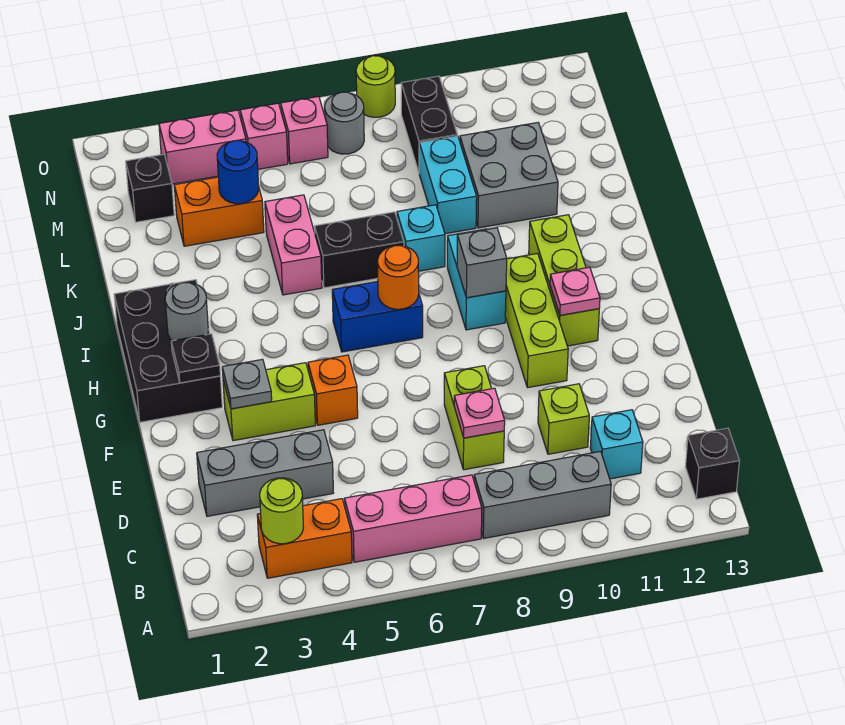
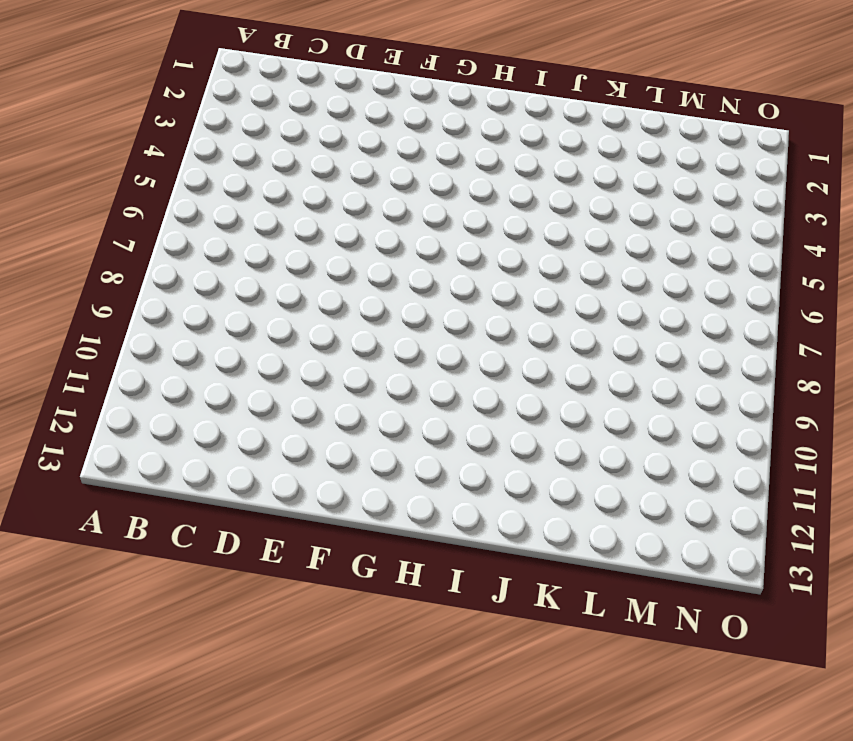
none -> orange brick B3:B4 level 1
none -> pink brick B5:B7 level 1
none -> grey brick B8:B10 level 1
none -> black brick B13 level 1

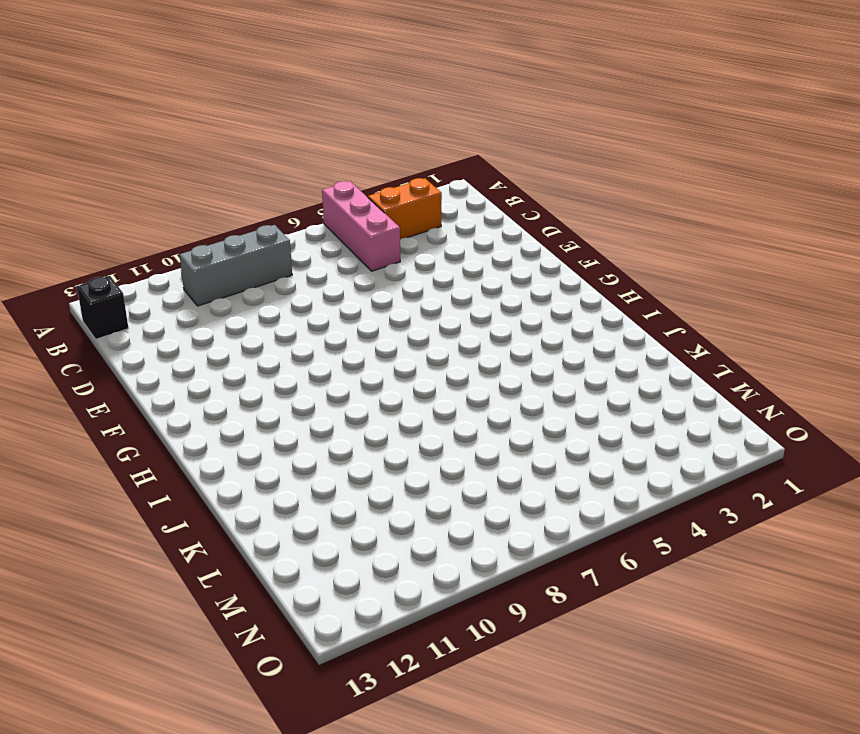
pink brick A5:C5 level 1 -> pink brick B5:B7 level 1
none -> cyan brick C11 level 1
none -> grey brick D2:D4 level 1
none -> lime brick D8:E8 level 1
none -> lime brick D10 level 1

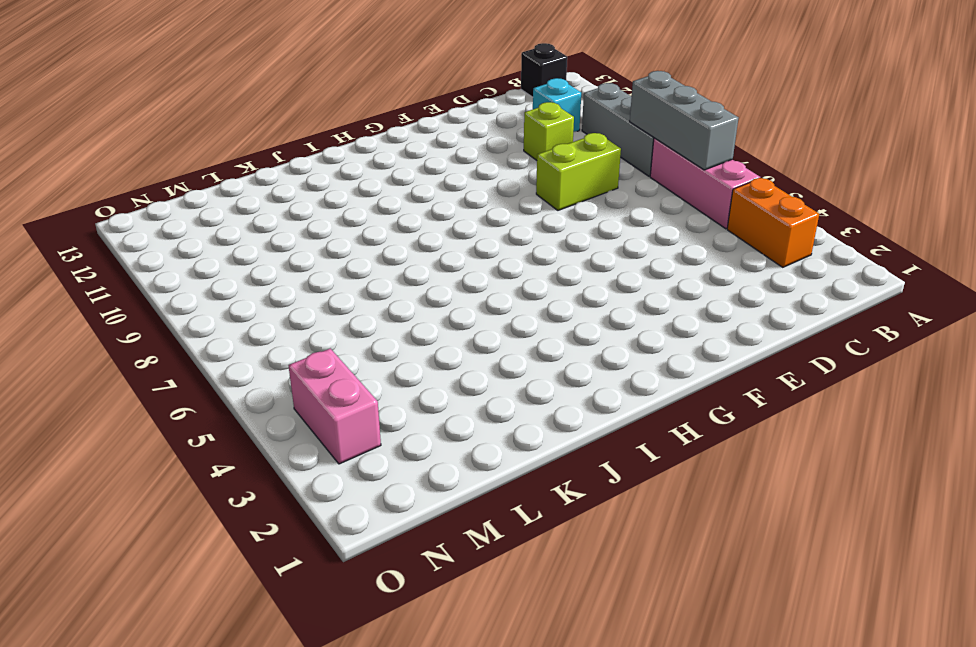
grey brick B6:B8 level 2 -> grey brick D2:D4 level 1
none -> lime brick F3:F4 level 1
none -> orange brick F5 level 1
none -> lime brick F10:H10 level 1
none -> black brick G1:I2 level 1

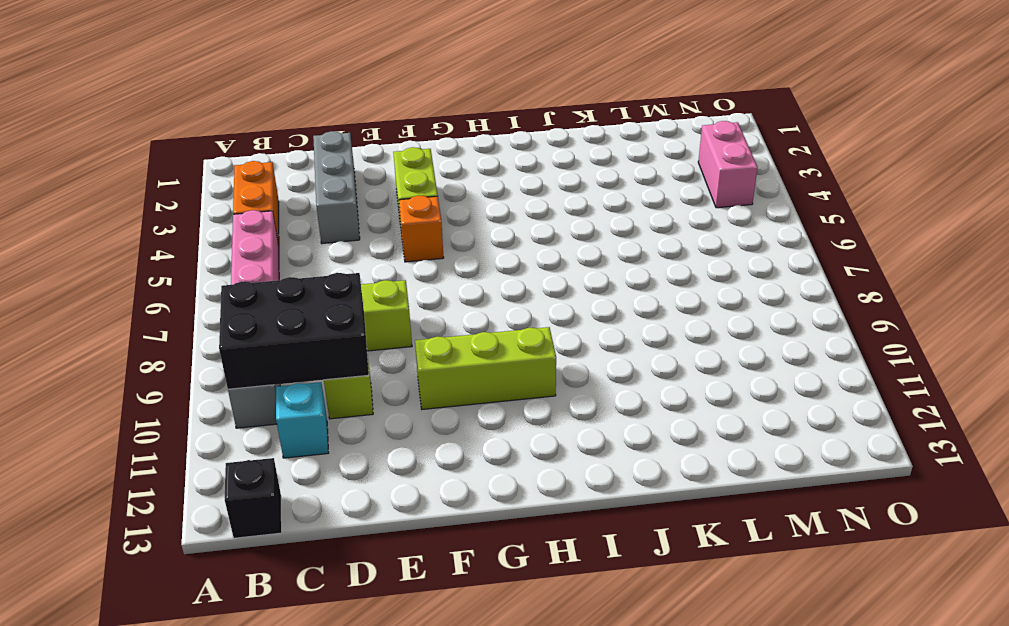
black brick B9:D10 level 2 -> black brick G1:I2 level 1
none -> lime brick G11:I11 level 1
none -> blue brick H6:H7 level 1
none -> cyan brick H9:I9 level 1
none -> pink brick J5:K5 level 1

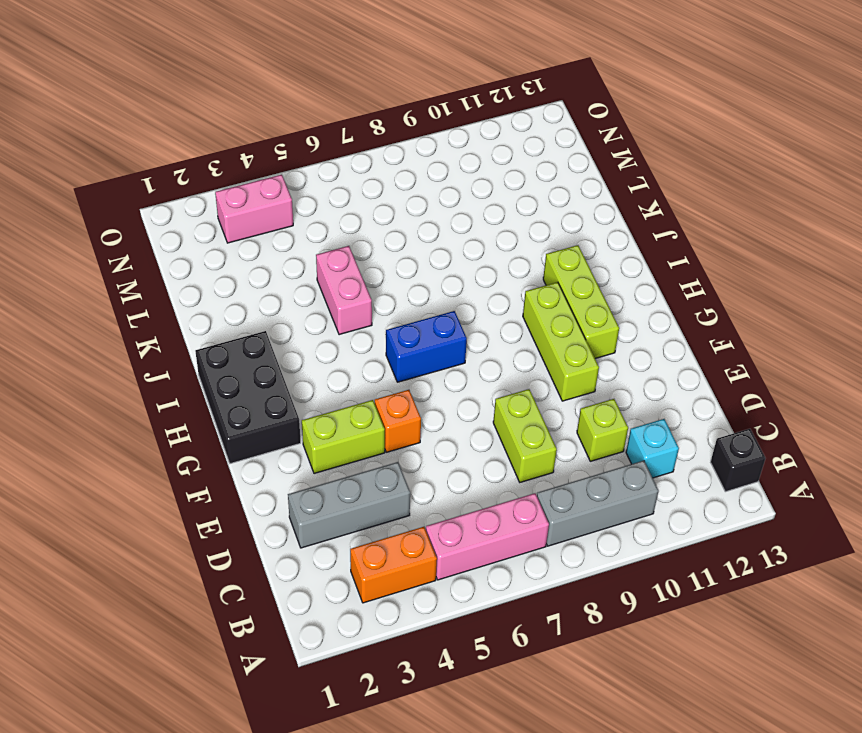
none -> cyan brick H9:I9 level 1
none -> black brick J6:J7 level 1
none -> cyan brick J8 level 1
none -> cyan brick K9:L9 level 1

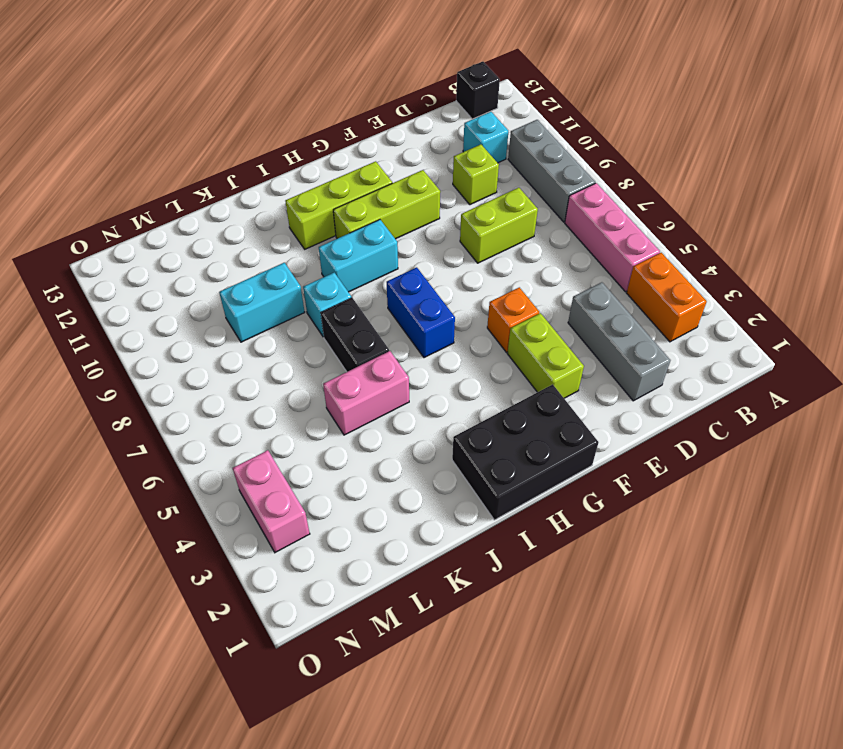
none -> grey brick K10:L11 level 1
none -> orange brick L3:L4 level 1
none -> black brick M2 level 1
none -> black brick M9:N9 level 1

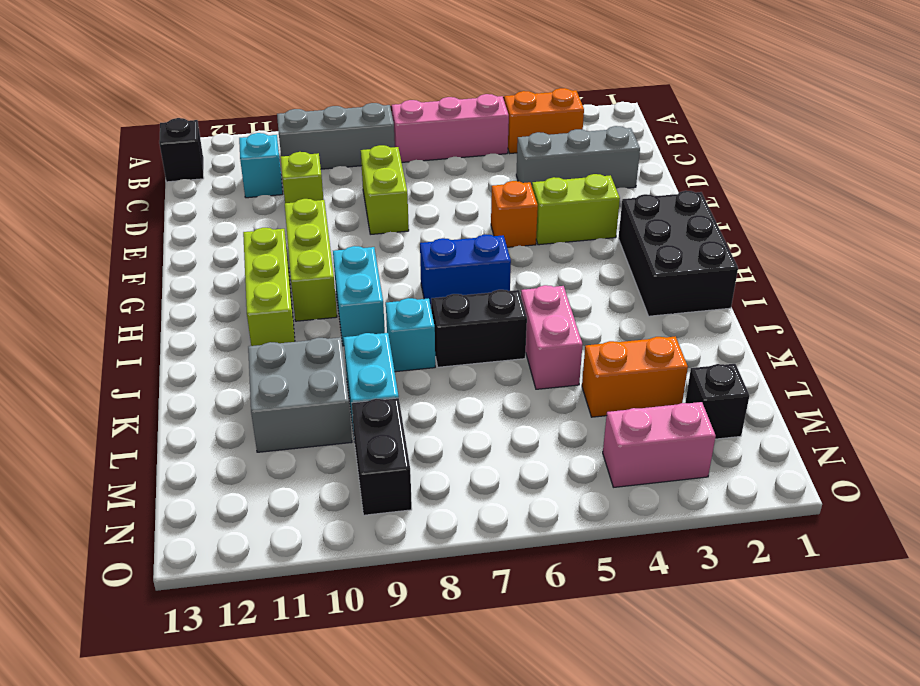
none -> pink brick N5 level 1
none -> pink brick N6 level 1
none -> grey round brick N7 level 1
none -> lime round brick O8 level 1

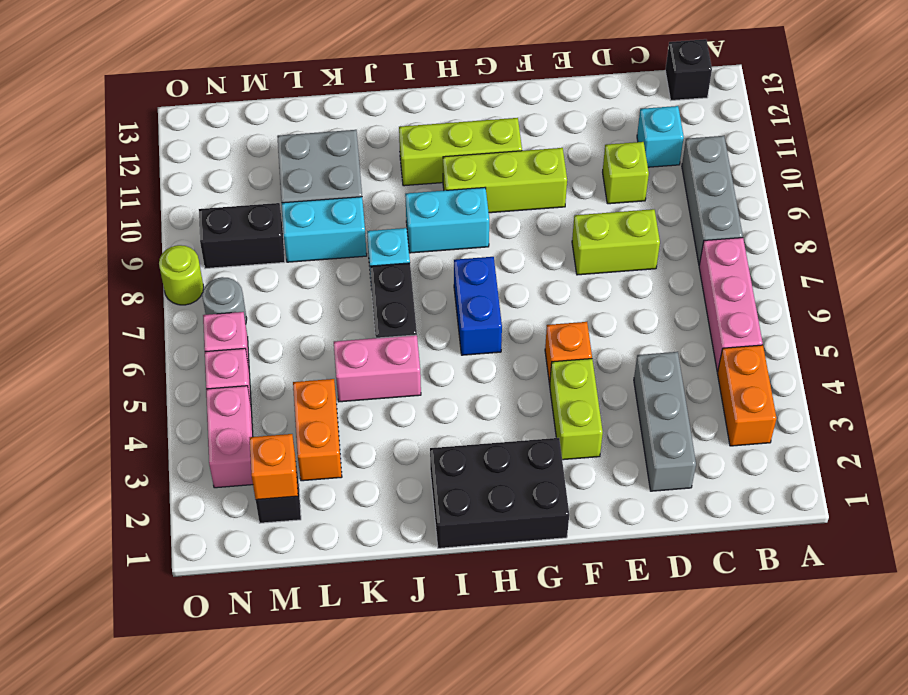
orange brick M2 level 2 -> none
none -> lime round brick B3 level 2
none -> pink plate D8 level 2
none -> grey plate F3 level 2
none -> black plate G2 level 2

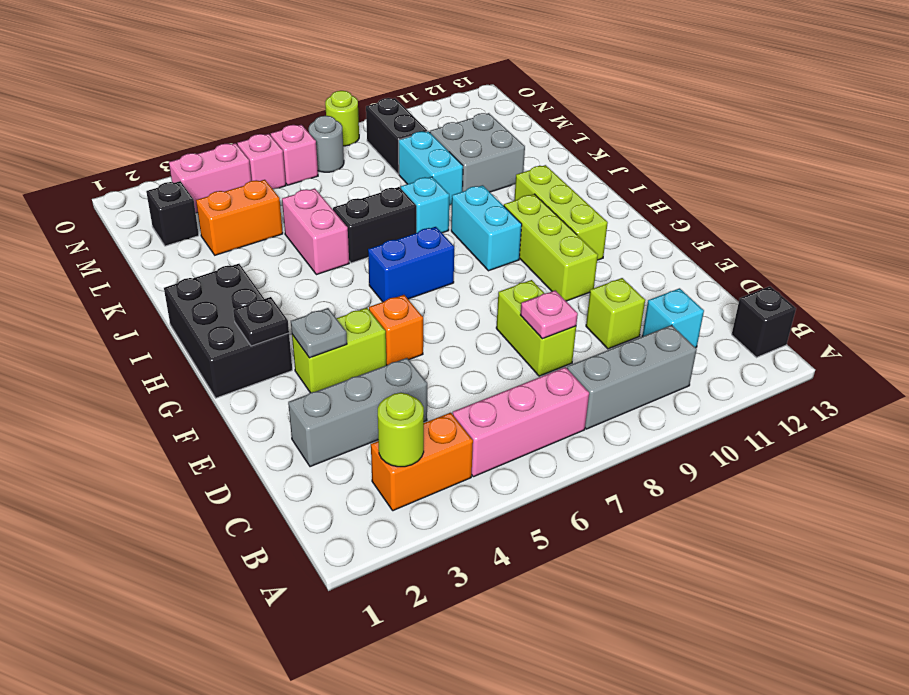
none -> pink plate G11 level 2
none -> grey round brick H2 level 2
none -> orange round brick H7 level 2
none -> grey brick H9 level 2

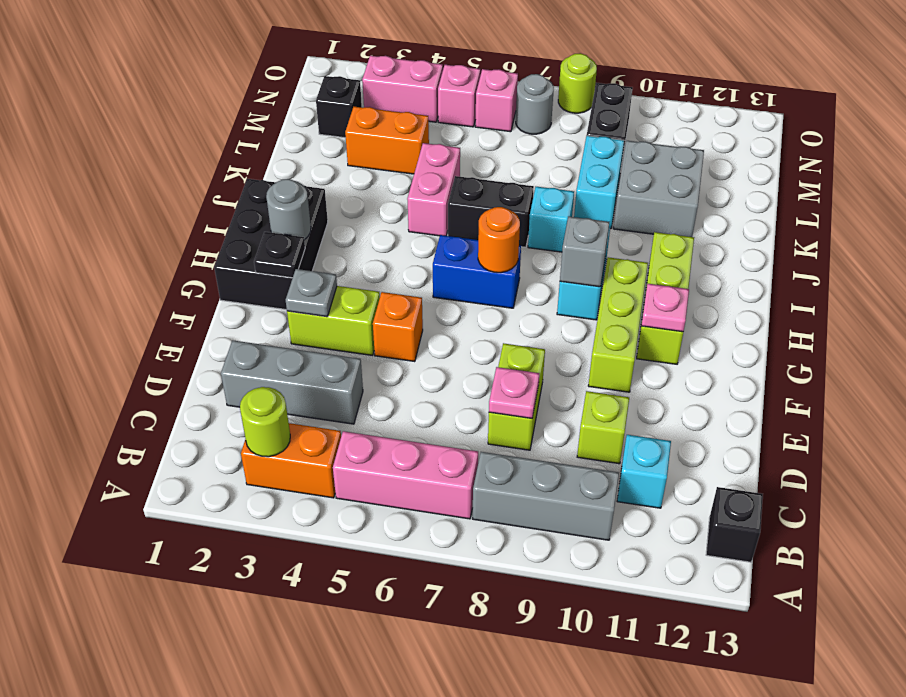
none -> blue round brick L4 level 2

